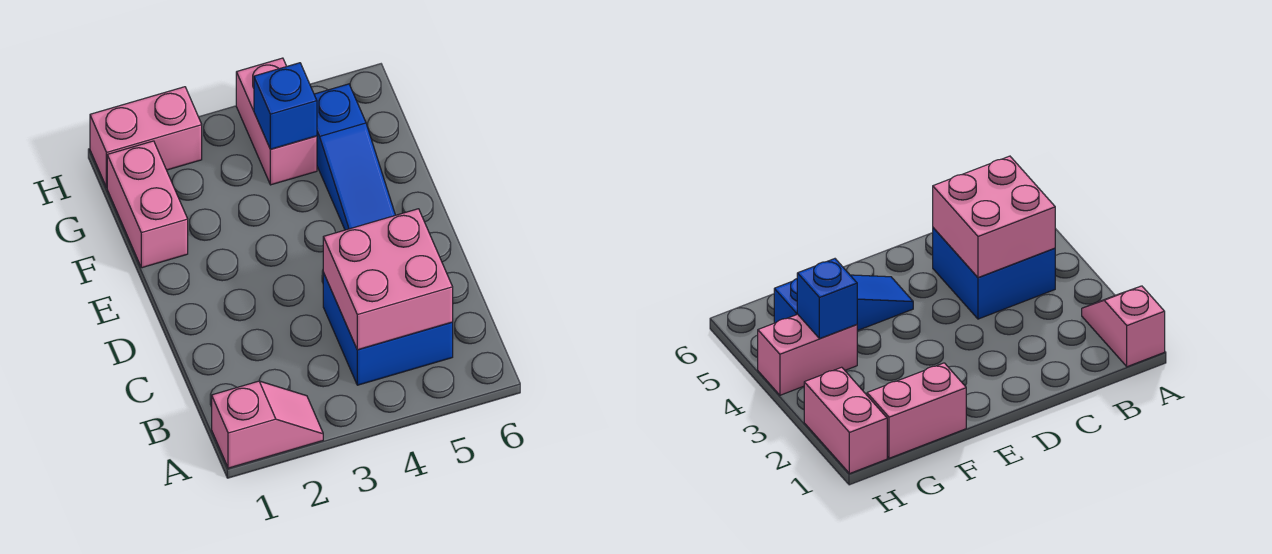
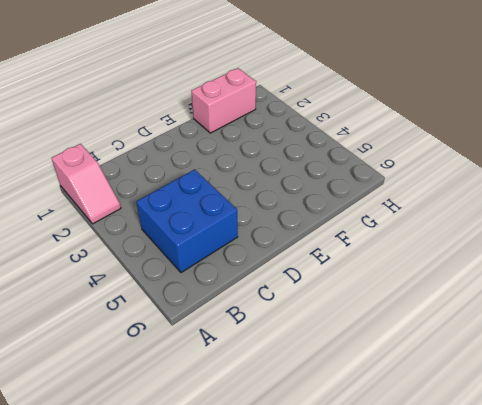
none -> blue slope E5:G5 level 1 top G
none -> pink brick G4:H4 level 1

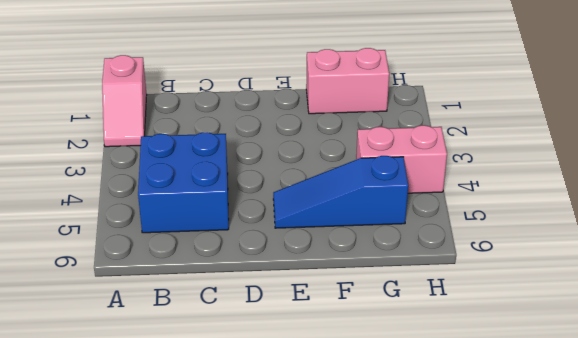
none -> pink brick H1:H2 level 1
none -> pink brick B4:C5 level 2

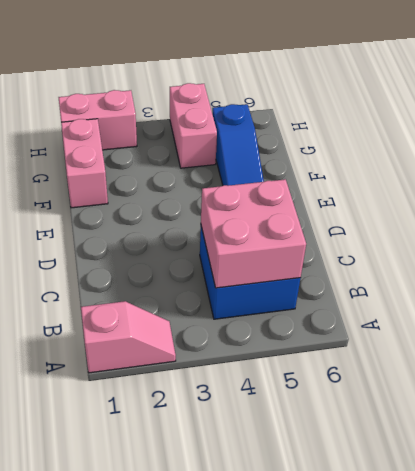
none -> blue brick G4 level 2

